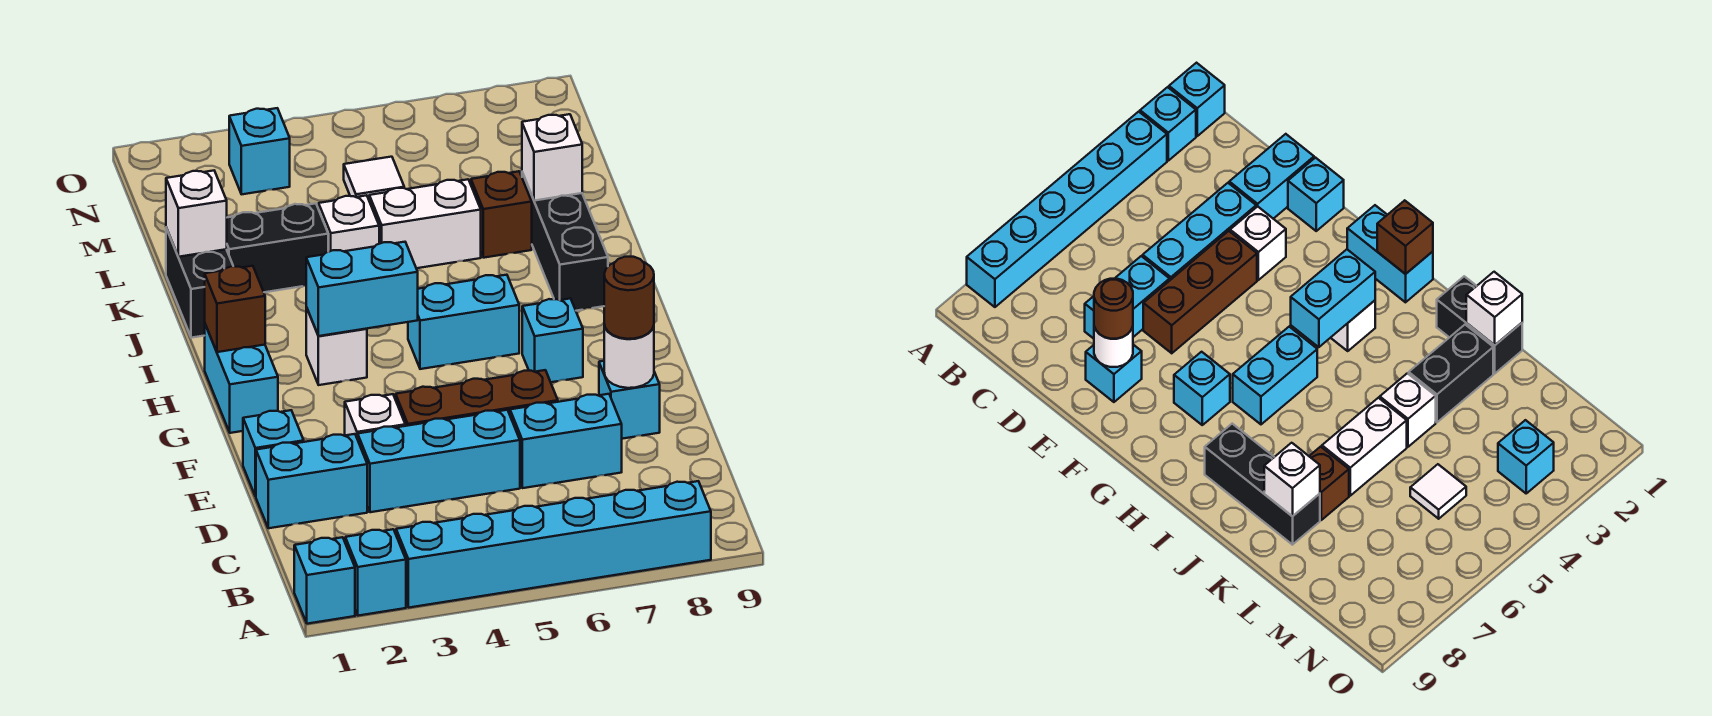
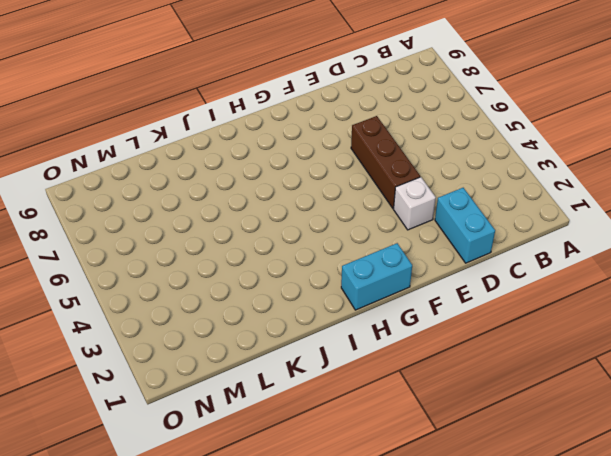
none -> cyan brick A1 level 1
none -> cyan brick A2 level 1
none -> cyan brick A3:A8 level 1

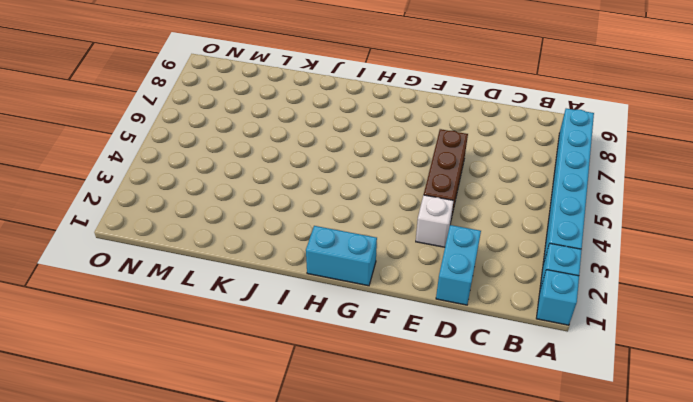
none -> cyan brick D3:D5 level 1
none -> cyan brick D6:D7 level 1
none -> cyan brick E1 level 1

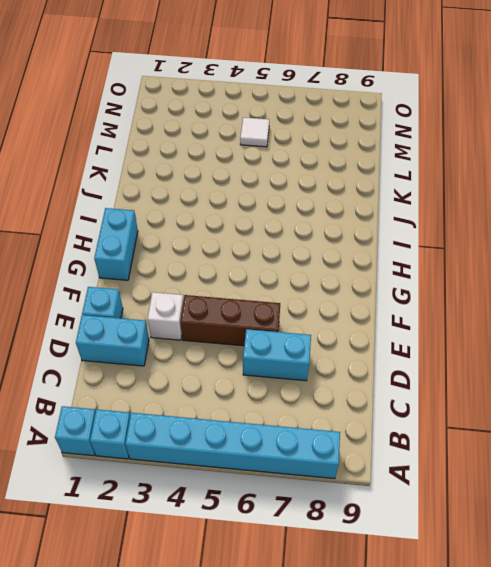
none -> cyan brick D3:D5 level 1
none -> cyan brick E8 level 1
none -> cyan brick G7 level 1

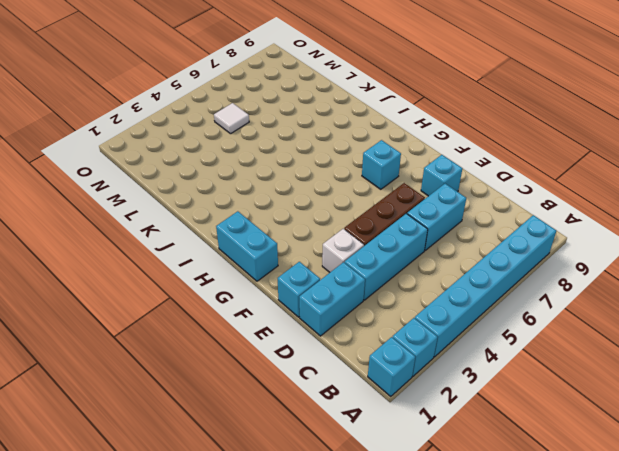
none -> white brick H3 level 1
none -> cyan brick H5:H6 level 1
none -> black brick I8:K8 level 1

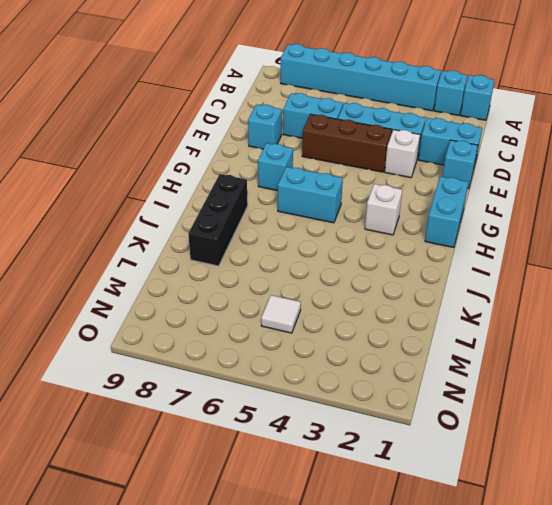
none -> black brick J1:K1 level 1
none -> black brick K2:K3 level 1
none -> white brick K4 level 1

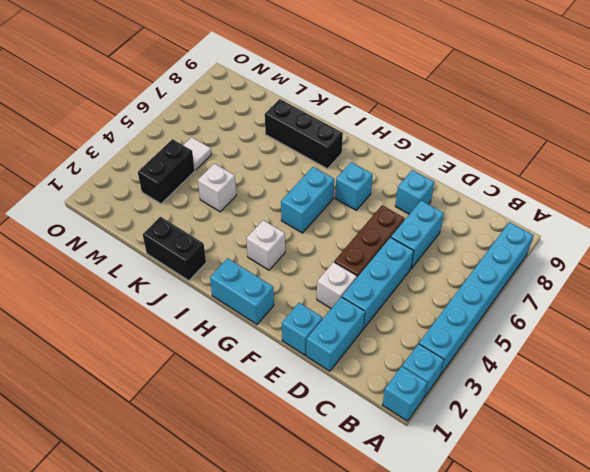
black brick M3:M4 level 1 -> black brick K2:K3 level 1
none -> white brick K5:K6 level 1
none -> brown brick K7 level 1
none -> cyan brick N3 level 1

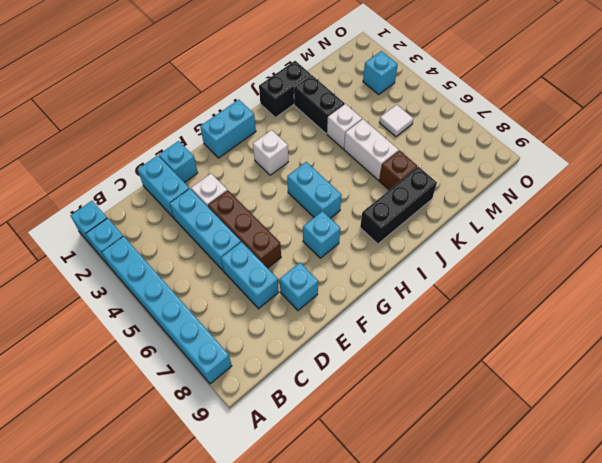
none -> white round brick E8 level 2
none -> brown brick H1 level 2
none -> cyan brick H3:H4 level 2

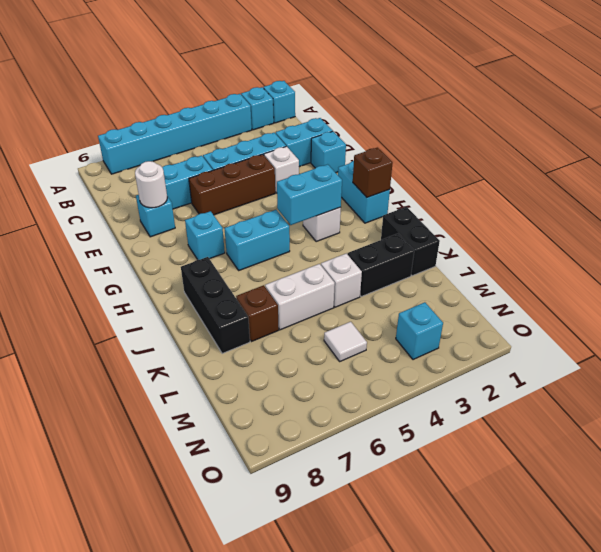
none -> white brick K1 level 2
none -> white brick K8 level 2
none -> brown round brick E8 level 3

